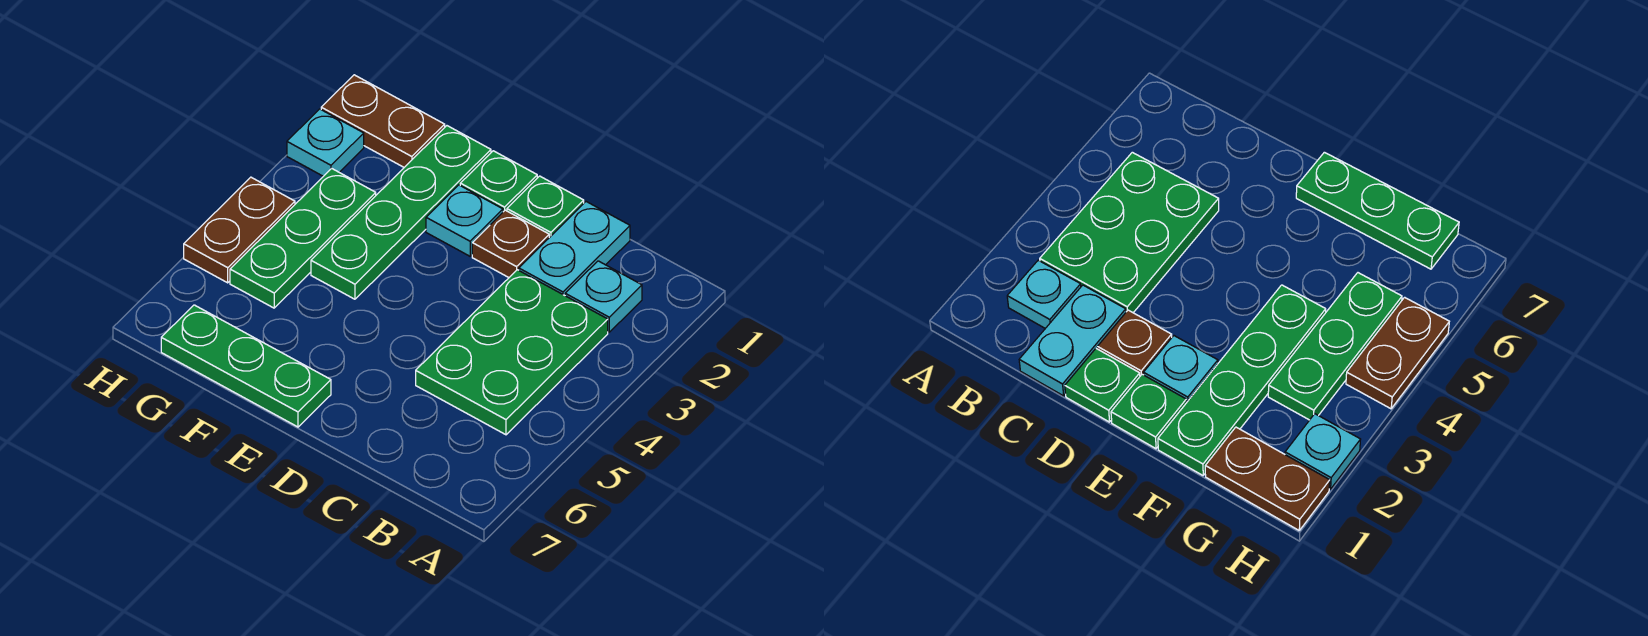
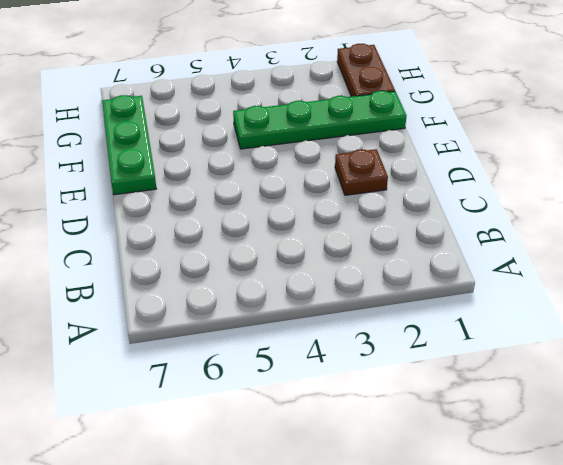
none -> cyan plate B2 level 1
none -> green plate B3:C5 level 1
none -> cyan plate C1:C2 level 1

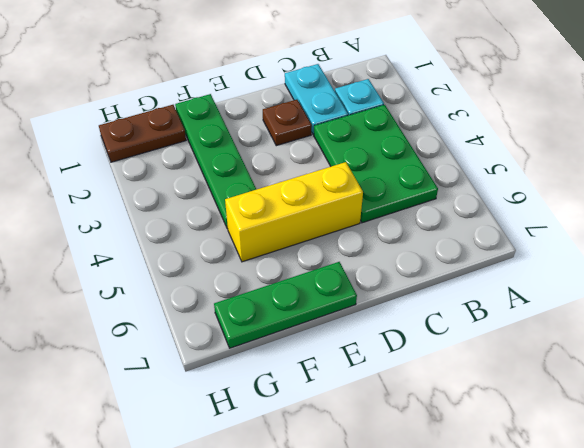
yellow brick D5:F5 level 1 -> none
none -> green plate D1 level 1
none -> green plate E1 level 1
none -> cyan plate E2 level 1

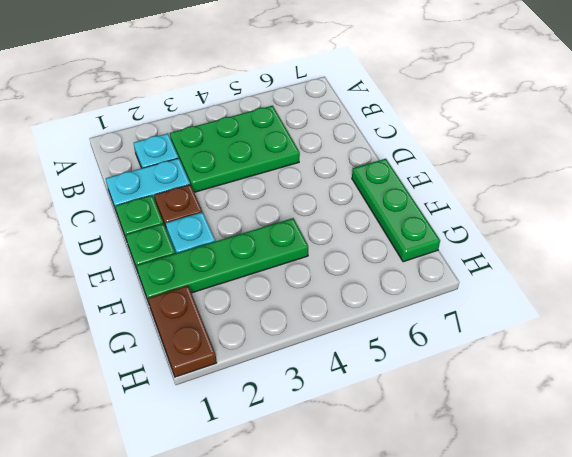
none -> green plate G3:G5 level 1
none -> cyan plate H2 level 1
none -> brown plate H4:H5 level 1

